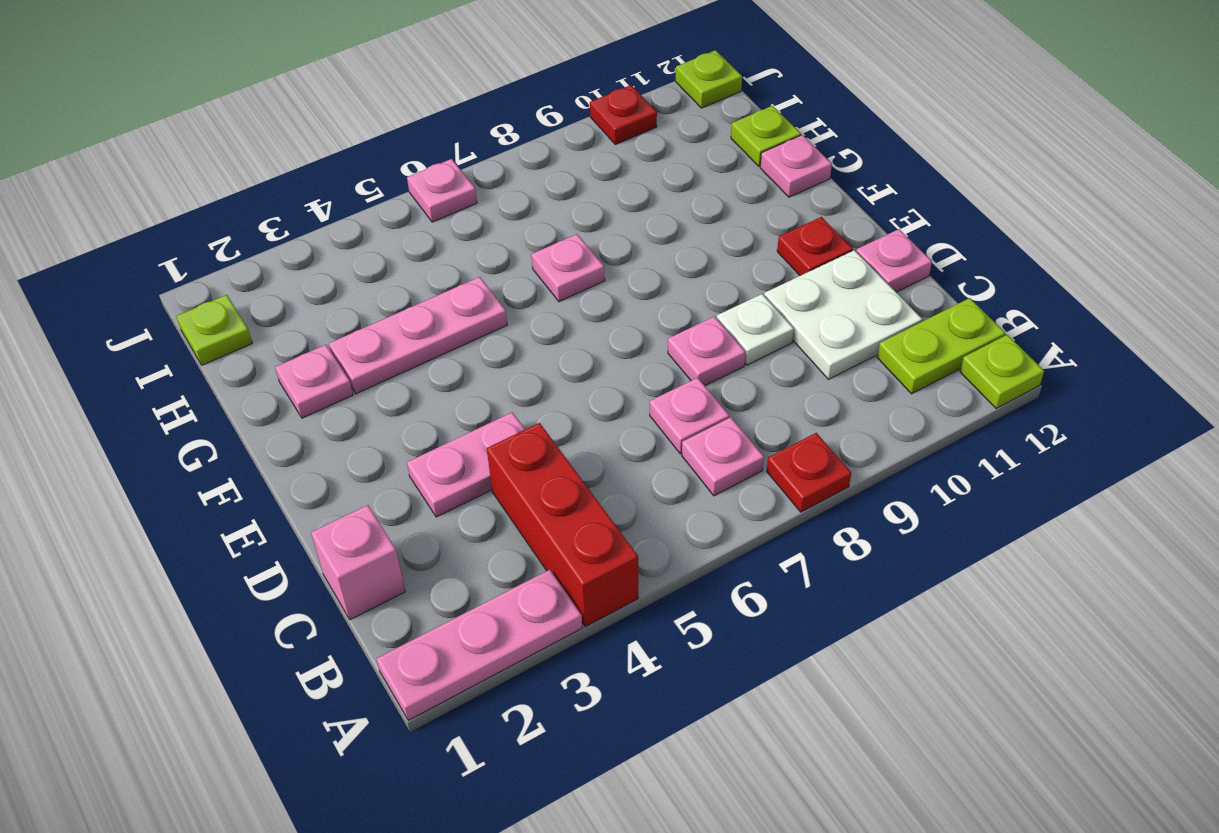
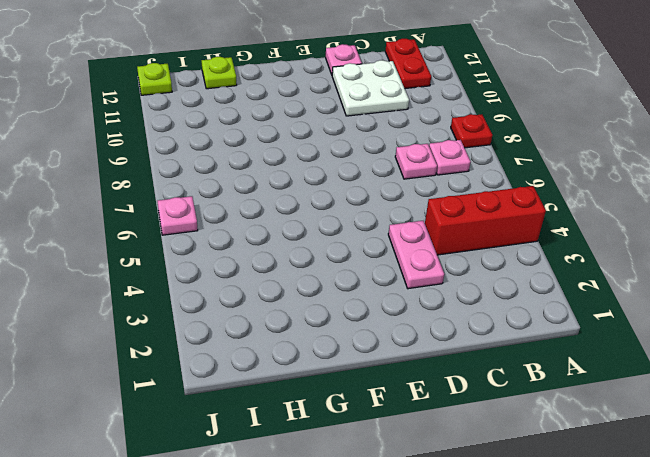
red plate B11:B12 level 1 -> lime plate B11:B12 level 1
none -> pink plate A1:A3 level 1
none -> lime plate A12 level 1
none -> pink brick C1 level 1

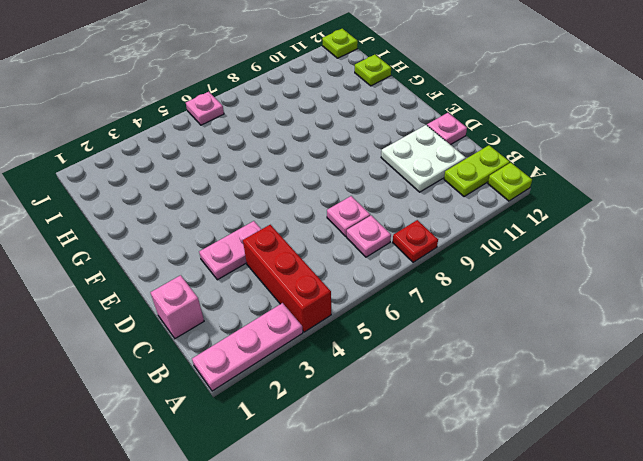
none -> pink plate D8 level 1
none -> white plate D9 level 1
none -> red plate E11 level 1

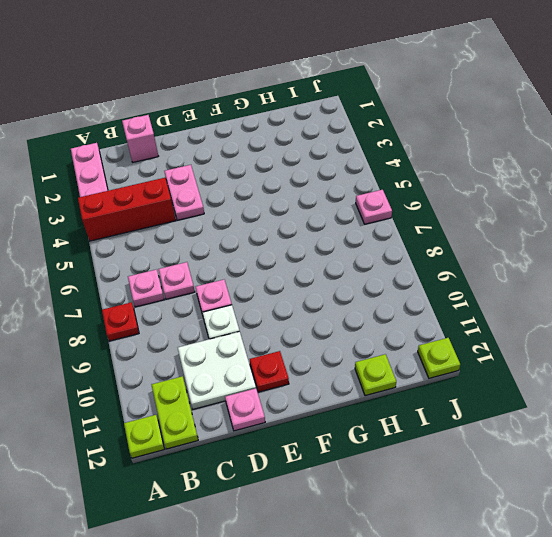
none -> pink plate G2 level 1
none -> pink plate G3:G5 level 1
none -> pink plate G7 level 1

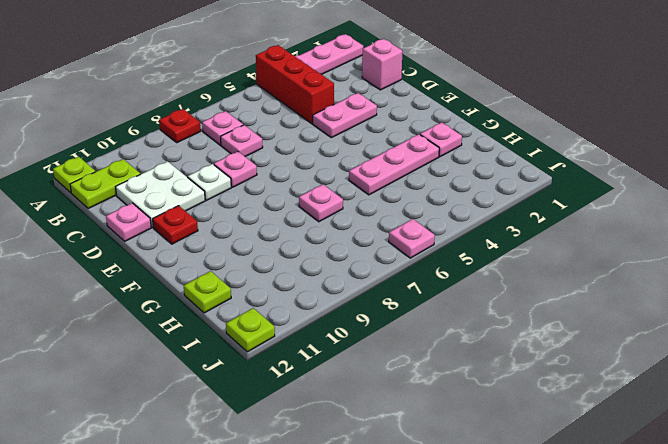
none -> pink plate G12 level 1
none -> lime plate I1 level 1
none -> red plate J10 level 1

